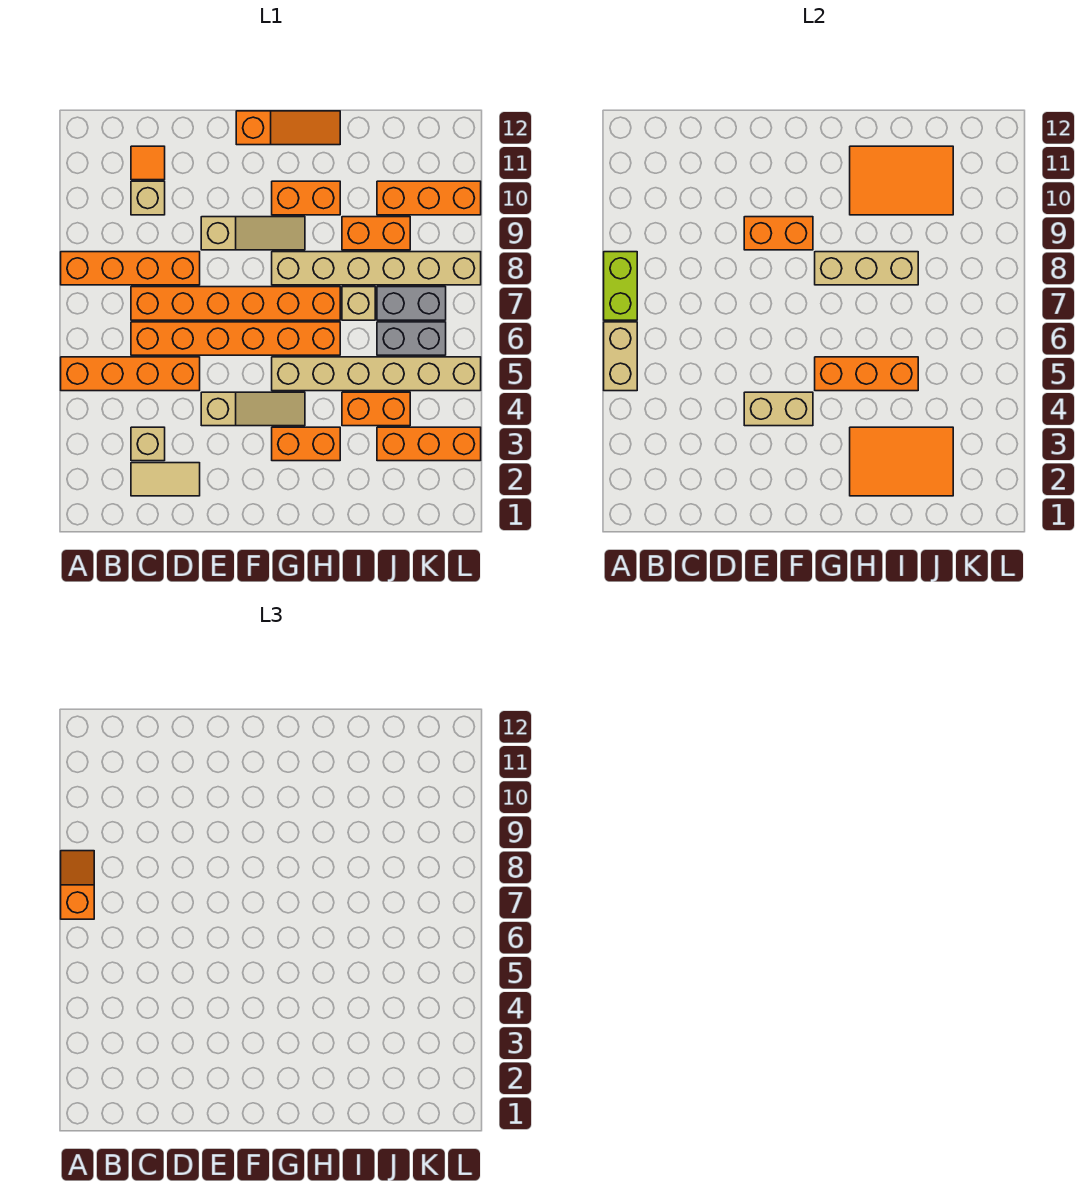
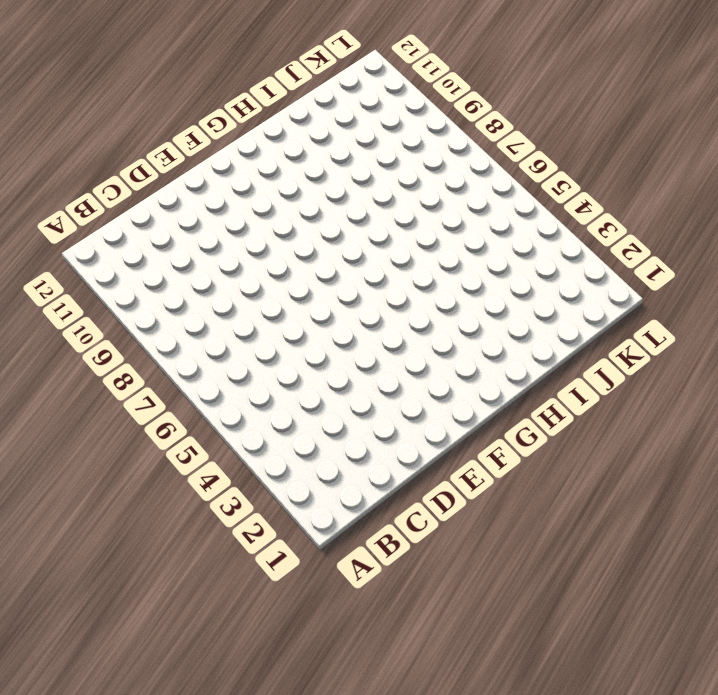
none -> orange brick A5:D5 level 1
none -> orange brick A8:D8 level 1
none -> tan tile C2:D2 level 1
none -> tan brick C3 level 1

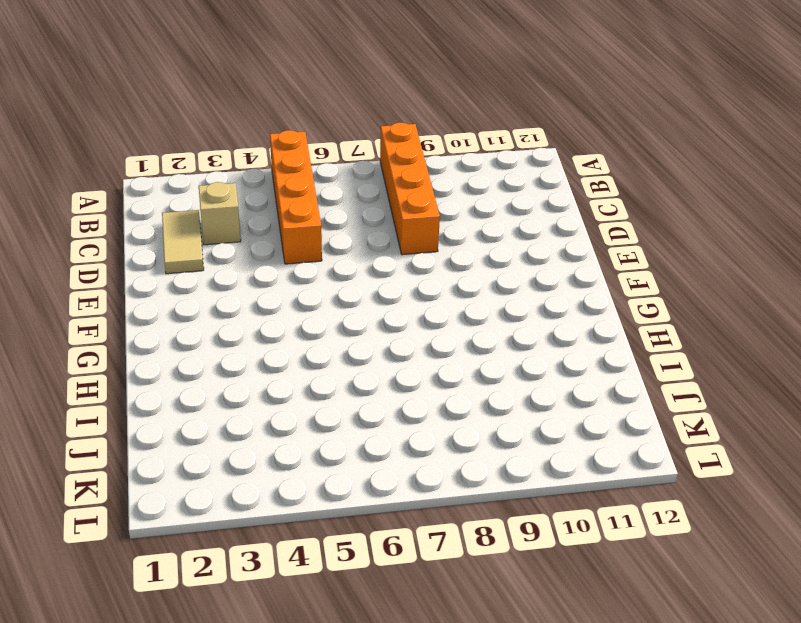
none -> orange brick C6:H6 level 1
none -> orange brick C7:H7 level 1
none -> tan brick C10 level 1
none -> orange tile C11 level 1

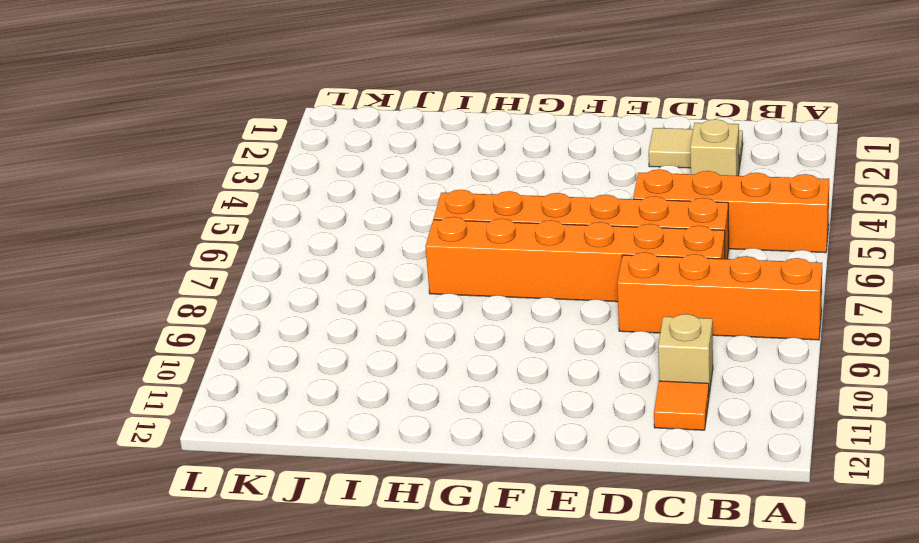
none -> tan slope E4:G4 level 1 top E
none -> tan slope E9:G9 level 1 top E
none -> orange slope F12:H12 level 1 top F
none -> orange brick G3:H3 level 1

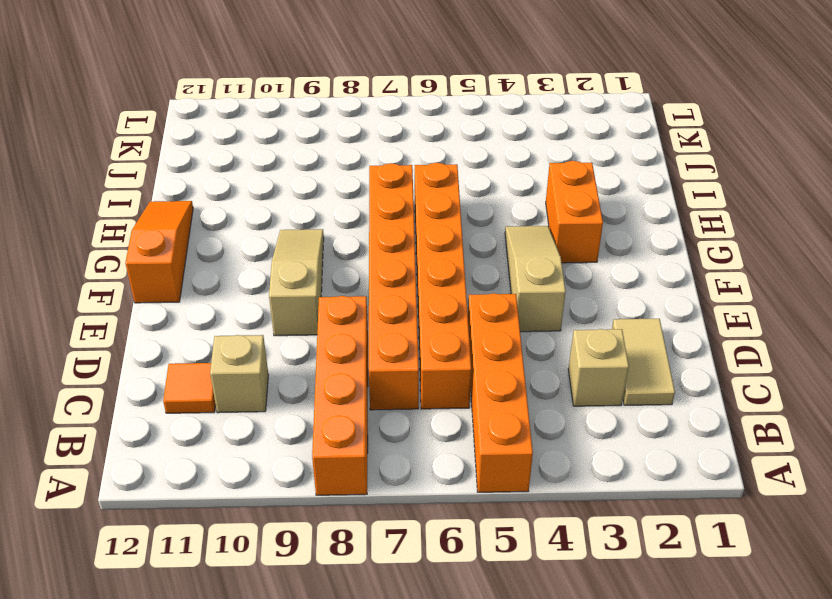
none -> tan brick G5:L5 level 1
none -> tan brick G8:L8 level 1
none -> orange brick G10:H10 level 1
none -> orange brick I4:J4 level 1

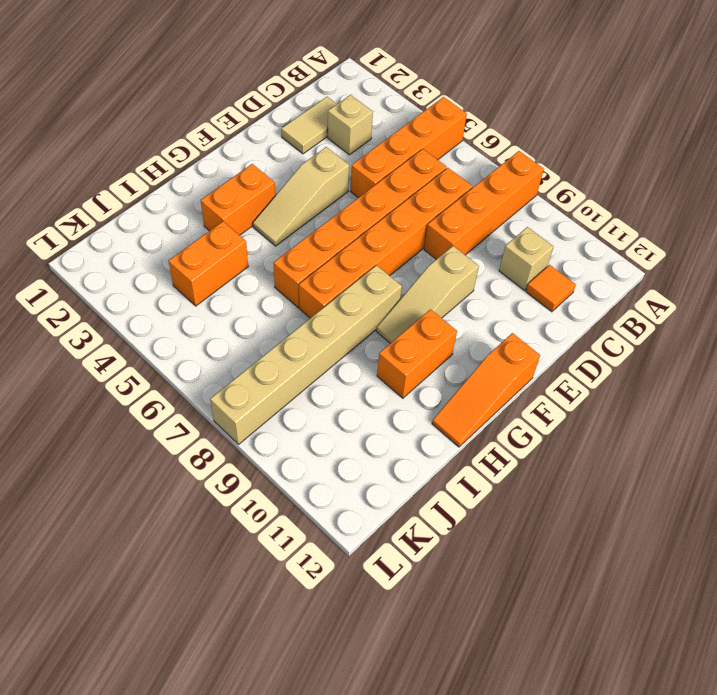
none -> tan brick G5:L5 level 1
none -> tan brick I7 level 1
none -> orange brick I9:J9 level 1
none -> orange brick J3:L3 level 1

